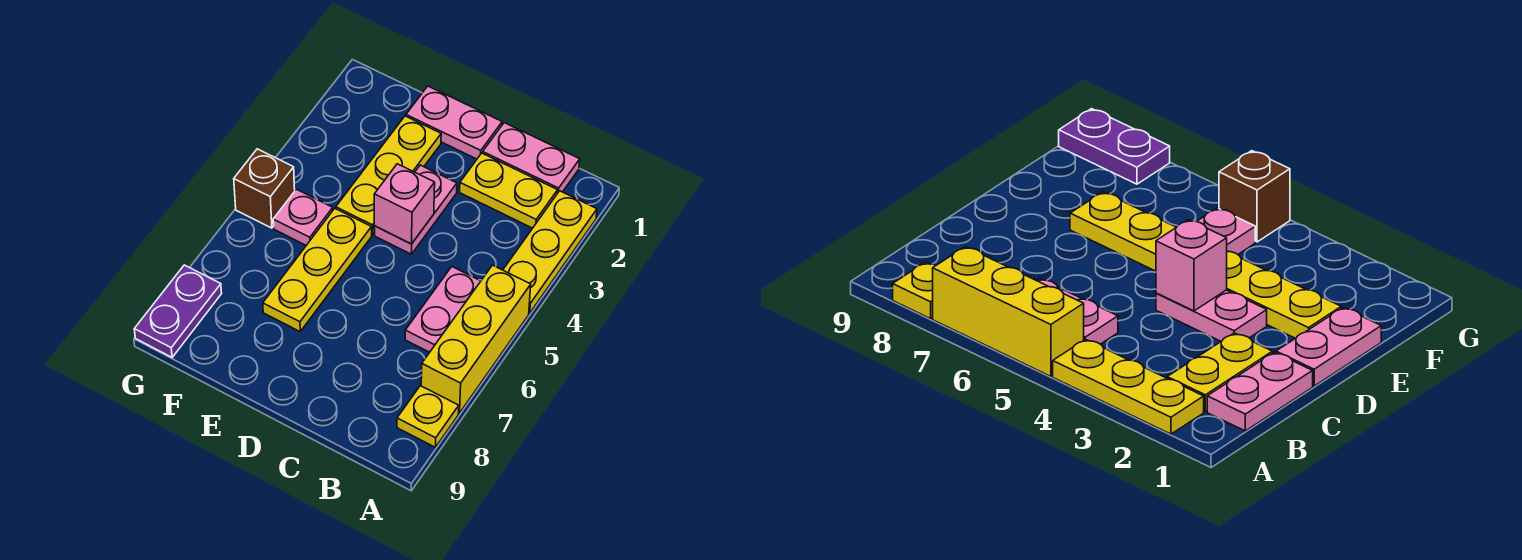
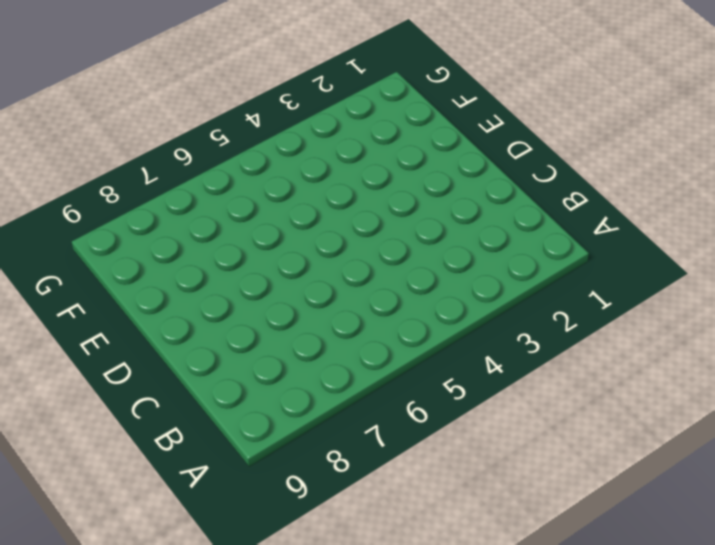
none -> yellow plate A2:A4 level 1
none -> yellow brick A5:A7 level 1
none -> yellow plate A8 level 1

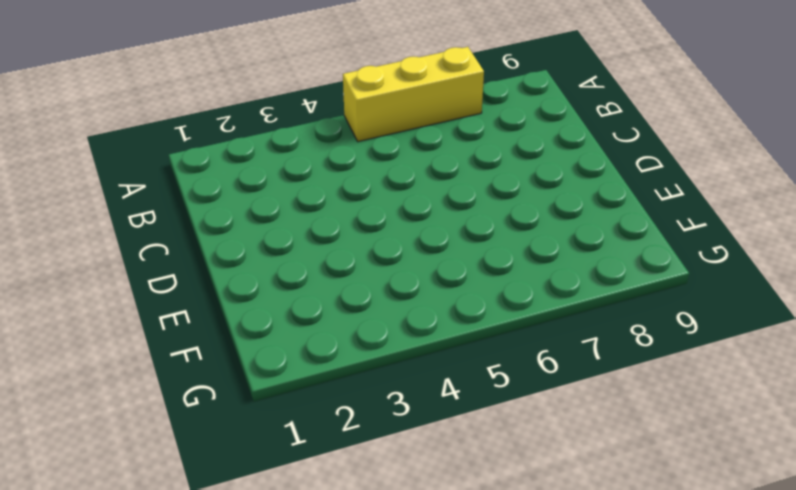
none -> yellow plate A2:A4 level 1
none -> yellow plate A8 level 1
none -> pink plate B1:C1 level 1

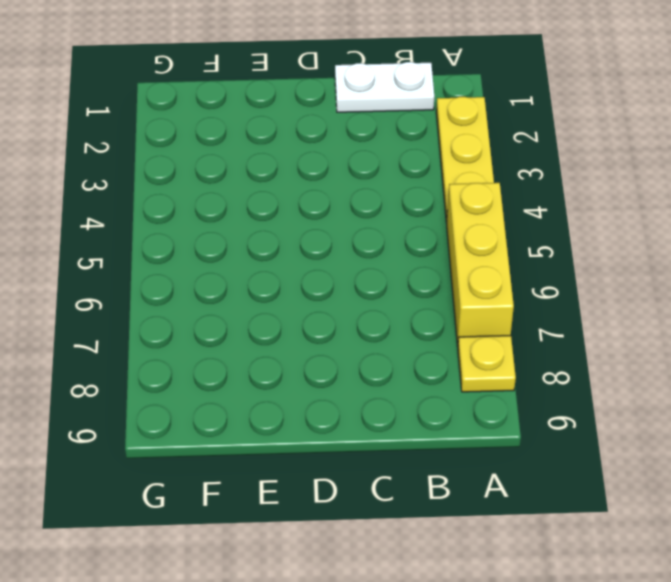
white plate B1:C1 level 1 -> pink plate B1:C1 level 1
none -> yellow plate B2:C2 level 1
none -> pink plate B5:B6 level 1
none -> pink plate D1:E1 level 1

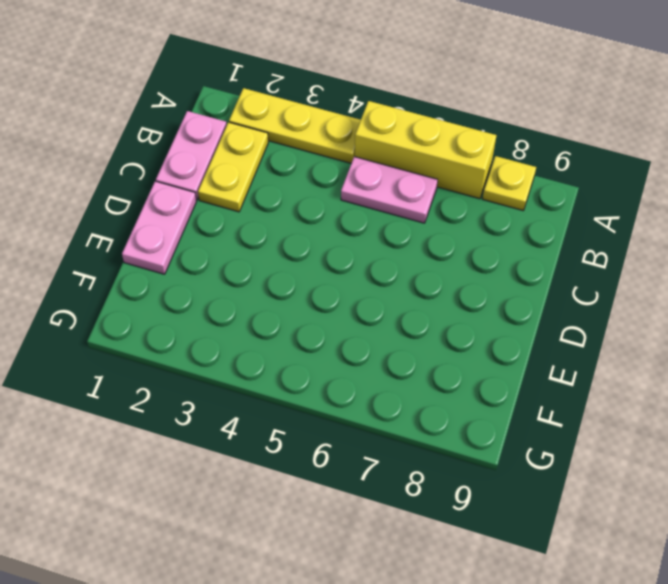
none -> pink plate D3:D4 level 1
none -> yellow plate E2:E4 level 1
none -> yellow plate E5:E7 level 1

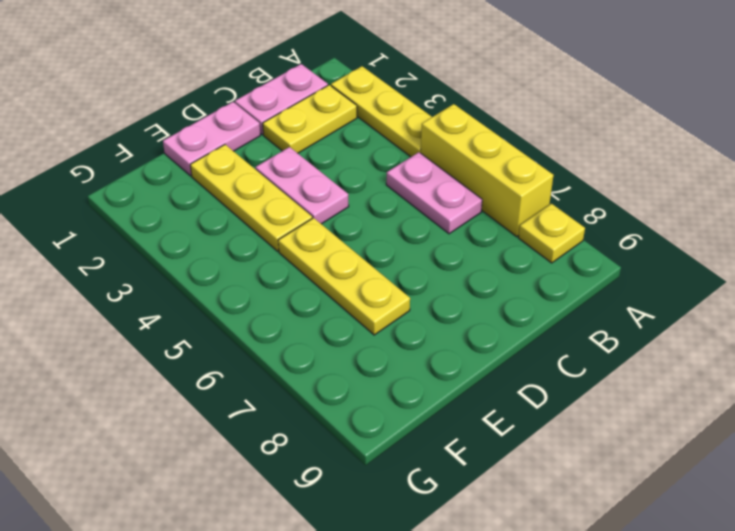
none -> pink plate F5 level 1
none -> brown brick G5 level 1
none -> purple plate G8:G9 level 1

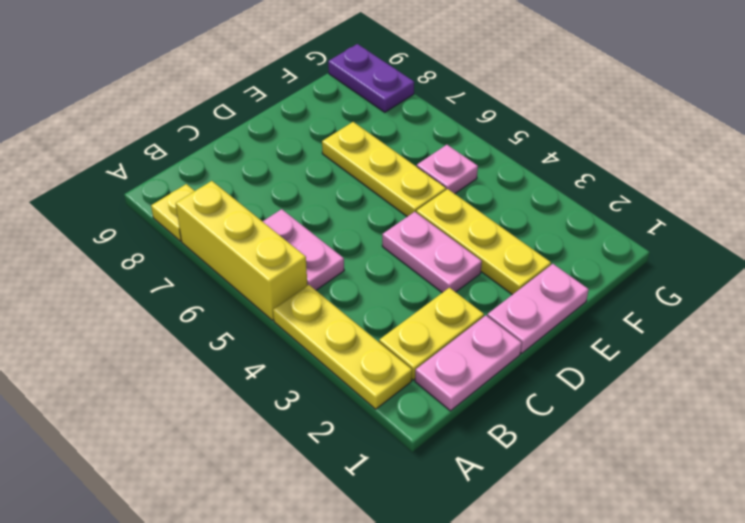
none -> brown brick G5 level 1
none -> pink brick D4 level 2

